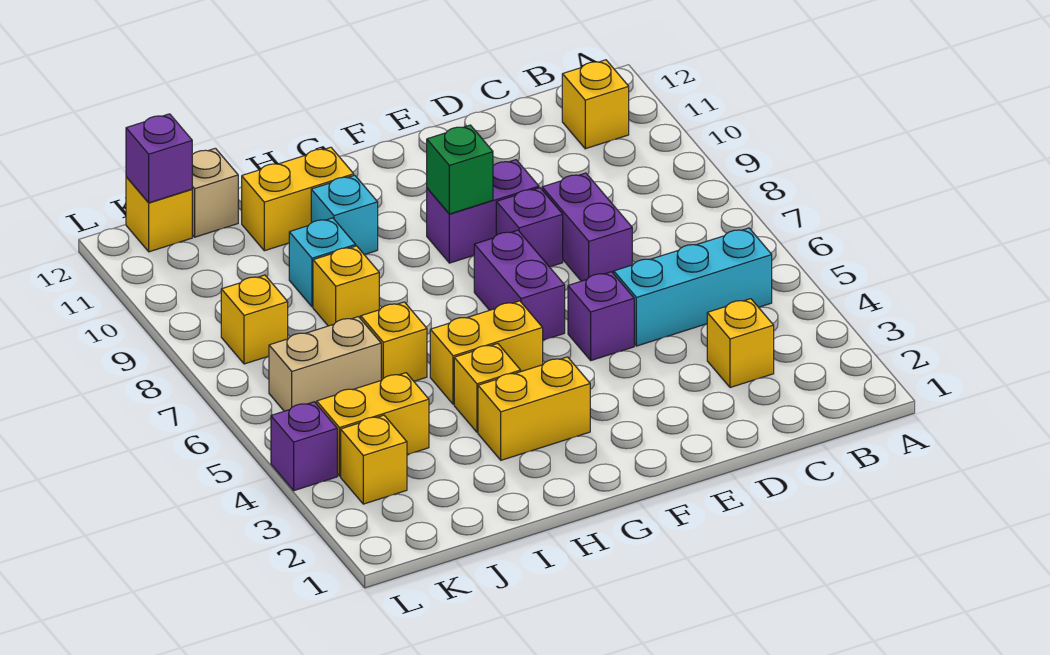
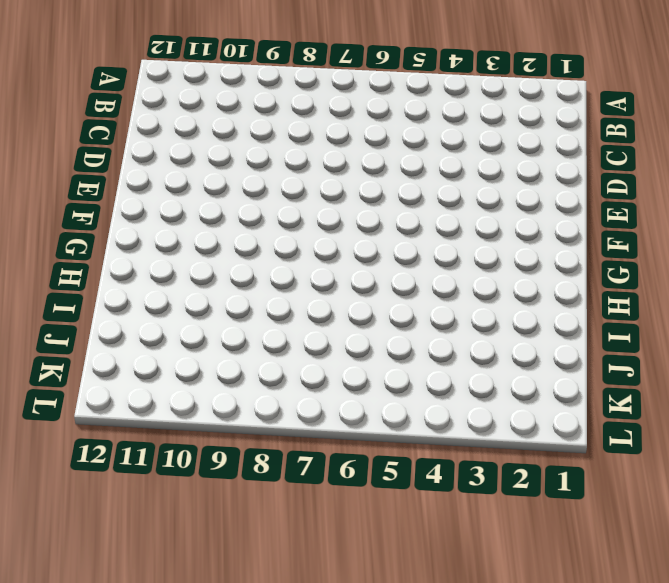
none -> cyan brick B5:D5 level 1
none -> yellow brick B11 level 1
none -> yellow brick C3 level 1

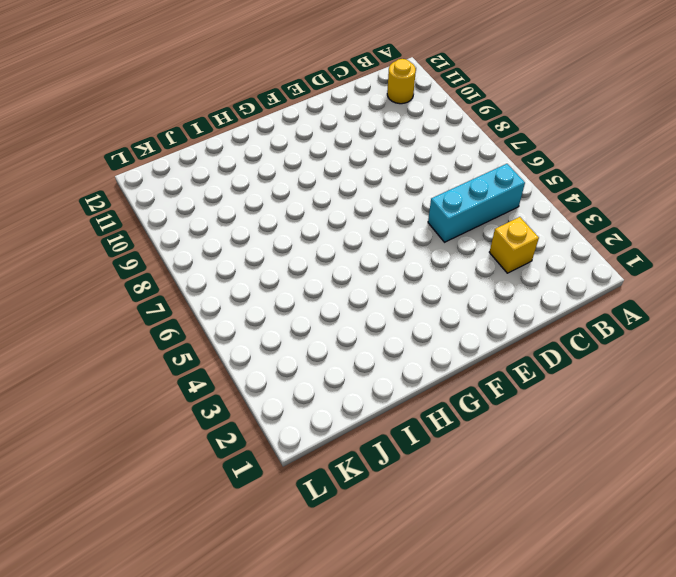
yellow round brick B11 level 1 -> yellow brick B11 level 1
none -> purple brick D7:D8 level 1
none -> purple brick E5 level 1
none -> purple brick E8 level 1

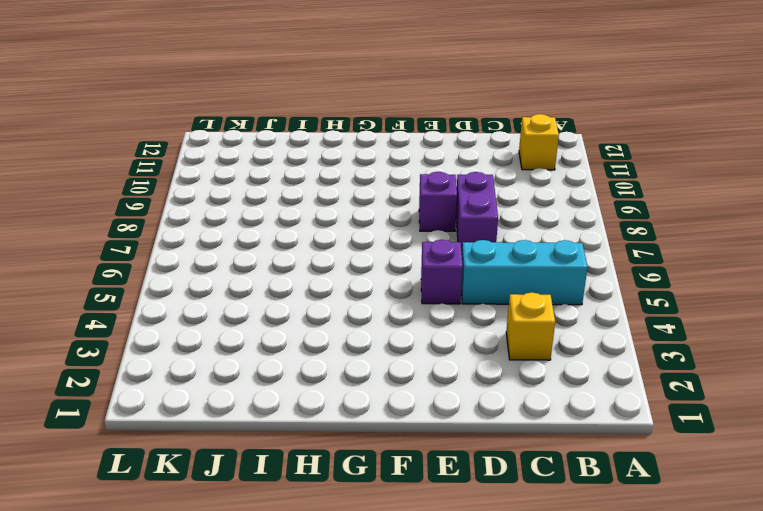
none -> purple brick E9:F9 level 1
none -> purple brick F6:F7 level 1
none -> yellow brick G3:H3 level 1

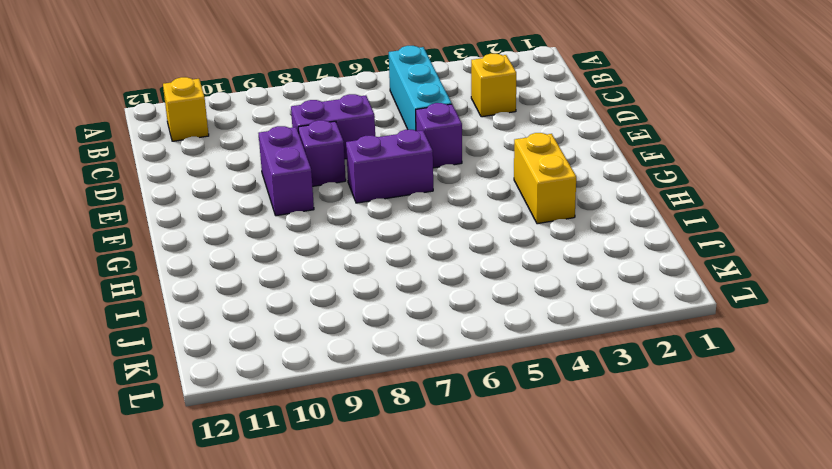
none -> yellow brick G5:H5 level 1
none -> yellow brick H4 level 1
none -> cyan brick H10 level 1

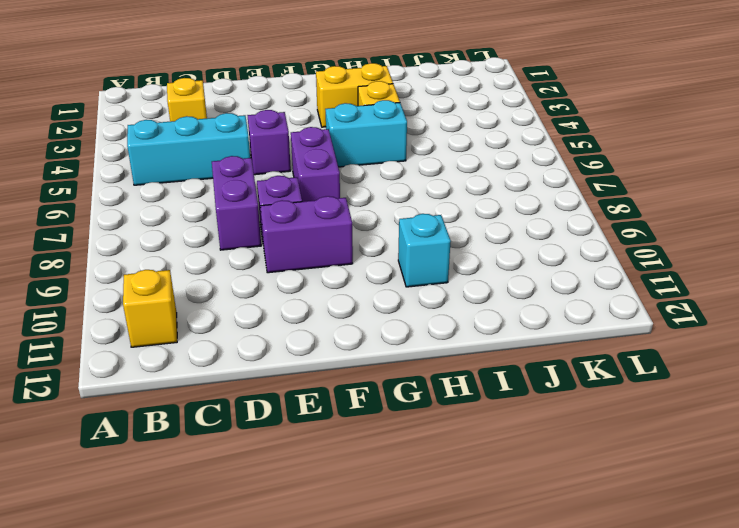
cyan brick G5:H5 level 1 -> yellow brick G5:H5 level 1
none -> yellow brick H11:I11 level 1
none -> yellow brick I6 level 1
none -> yellow brick I8 level 1

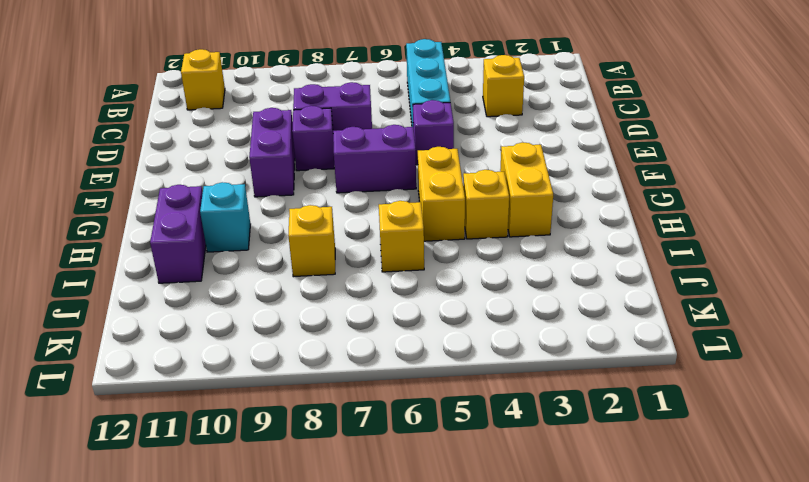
purple brick H11:I11 level 1 -> yellow brick H11:I11 level 1
none -> cyan brick I9 level 1
none -> yellow brick J4:K4 level 1
none -> tan brick J6:K6 level 1

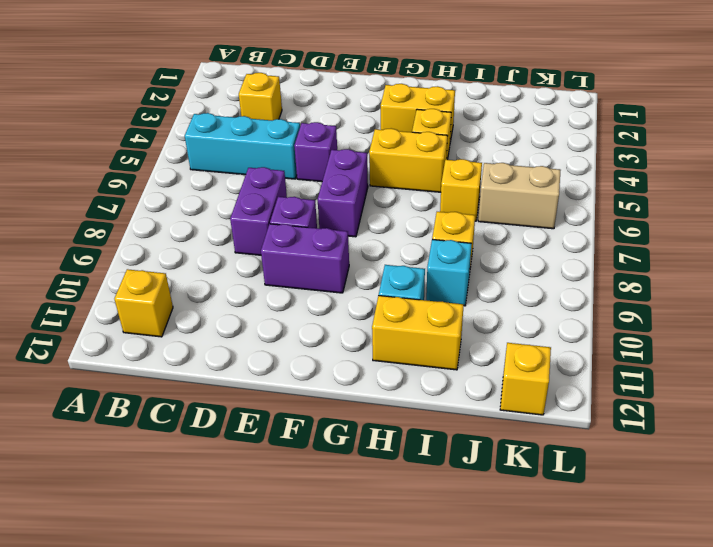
none -> yellow brick J4:K4 level 1
none -> tan brick J12 level 1
none -> yellow brick K3 level 1

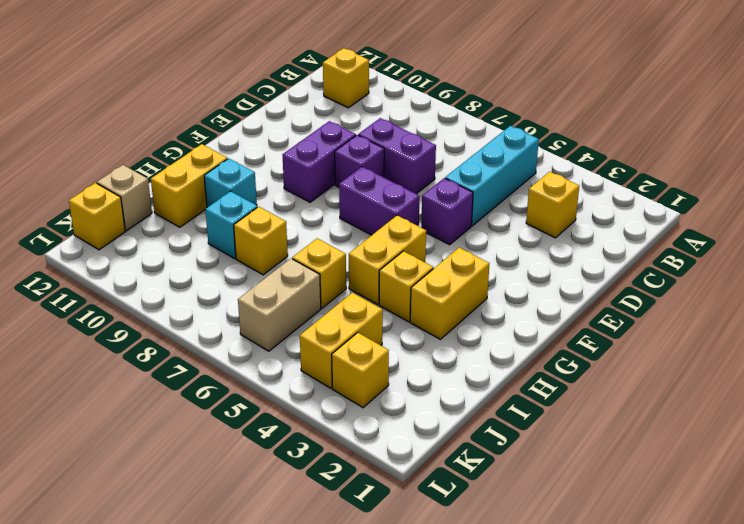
none -> yellow brick K8 level 1
none -> purple brick L4 level 1
none -> green brick F9 level 2

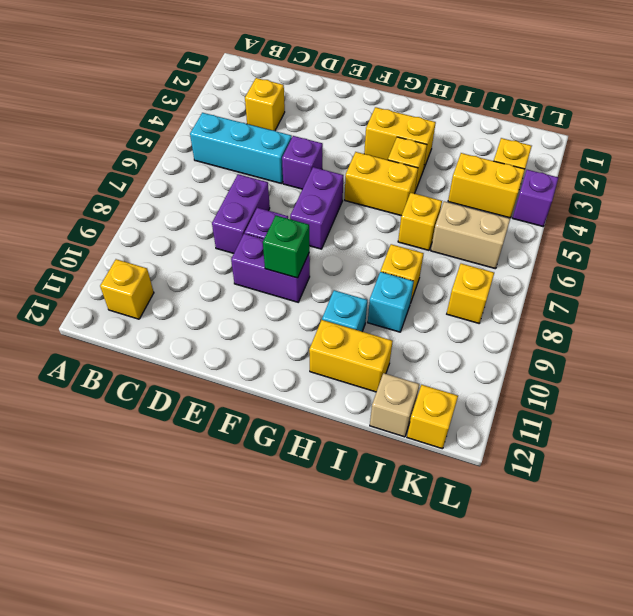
none -> purple brick K12 level 2

